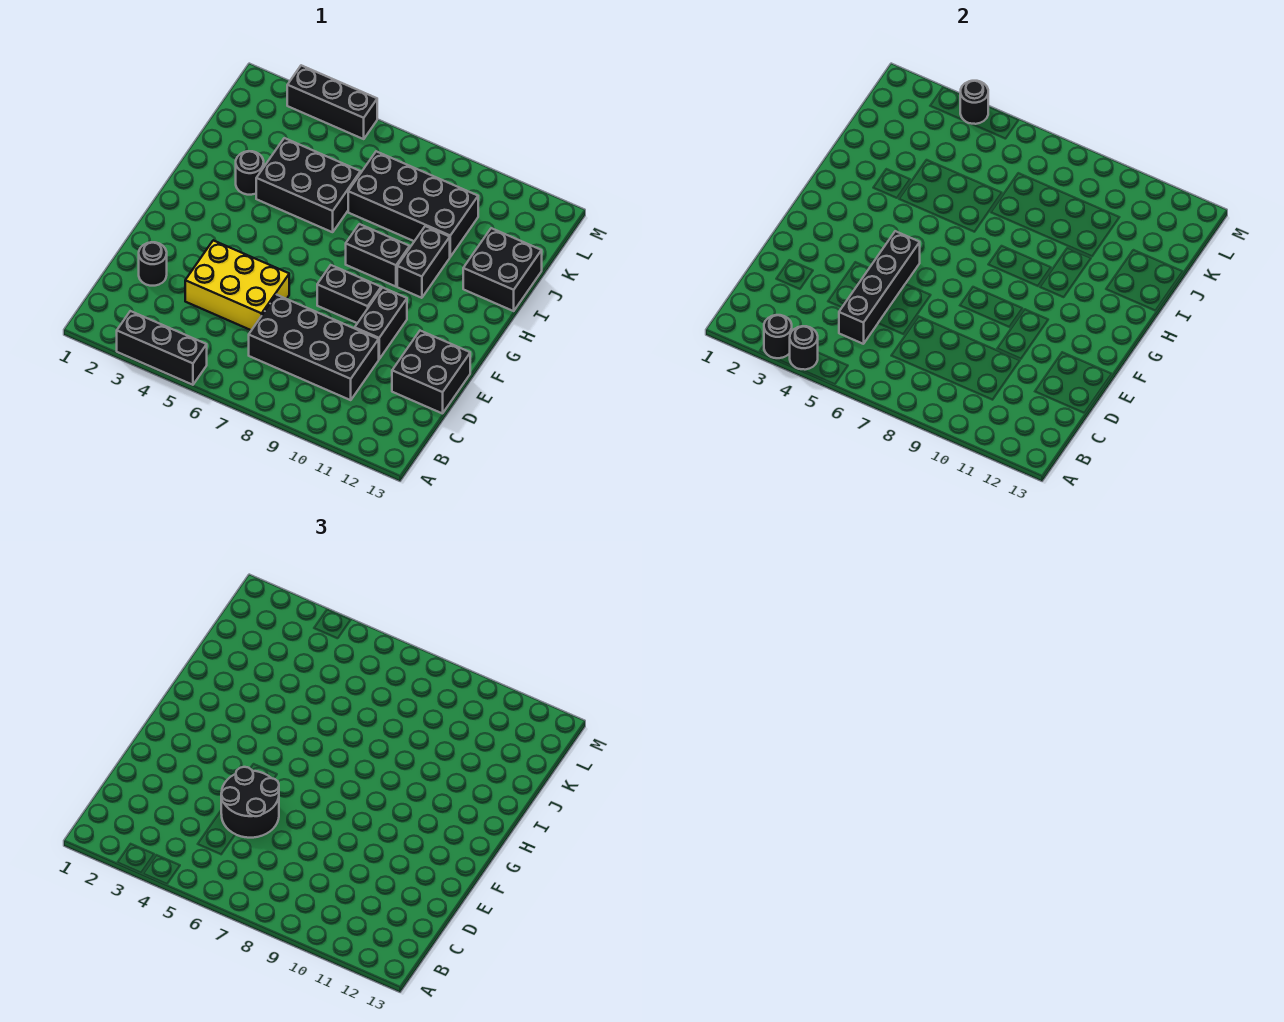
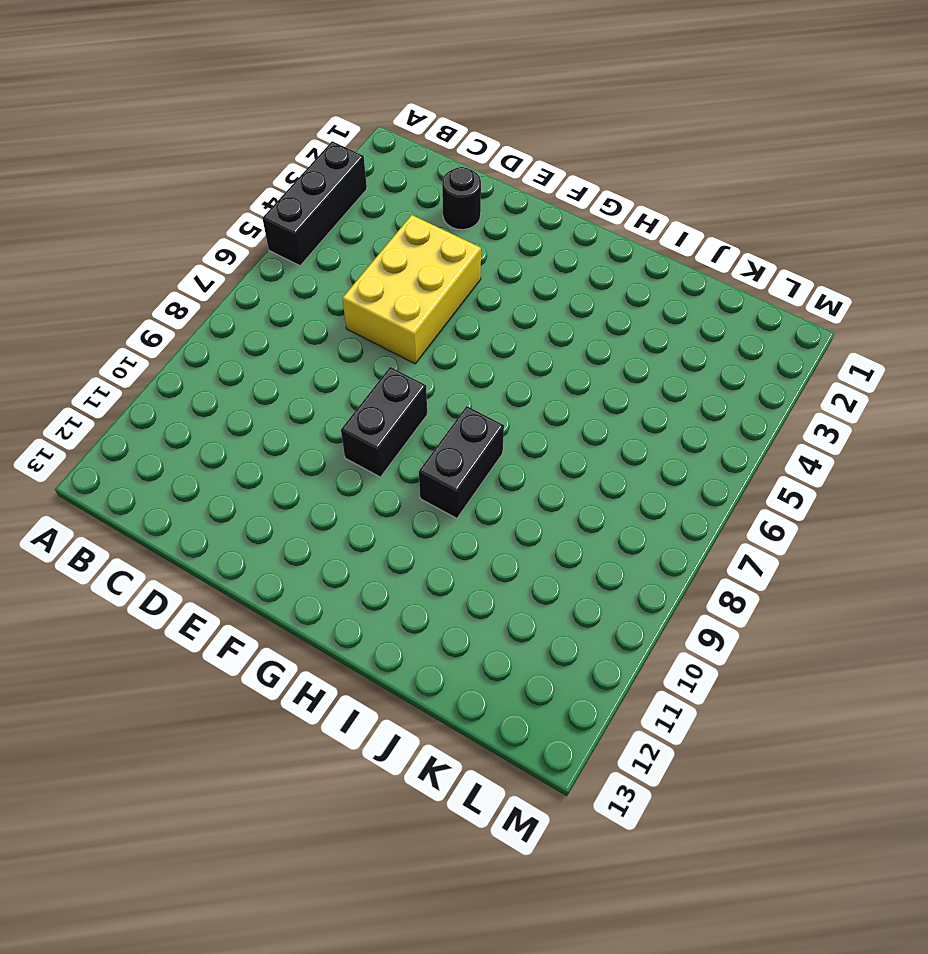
none -> black brick C7:D10 level 1
none -> black brick D12:E13 level 1
none -> black brick E10:F10 level 1

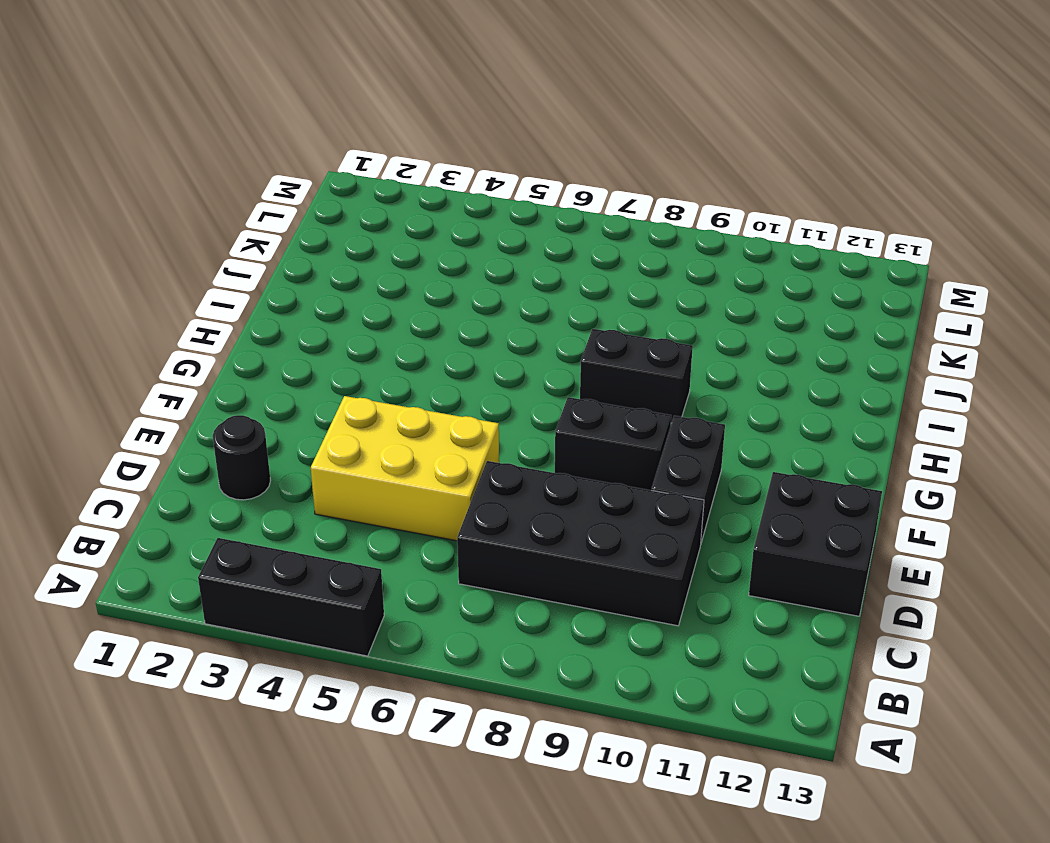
none -> black brick H10:I10 level 1
none -> black round brick I3 level 1
none -> black brick I4:J6 level 1

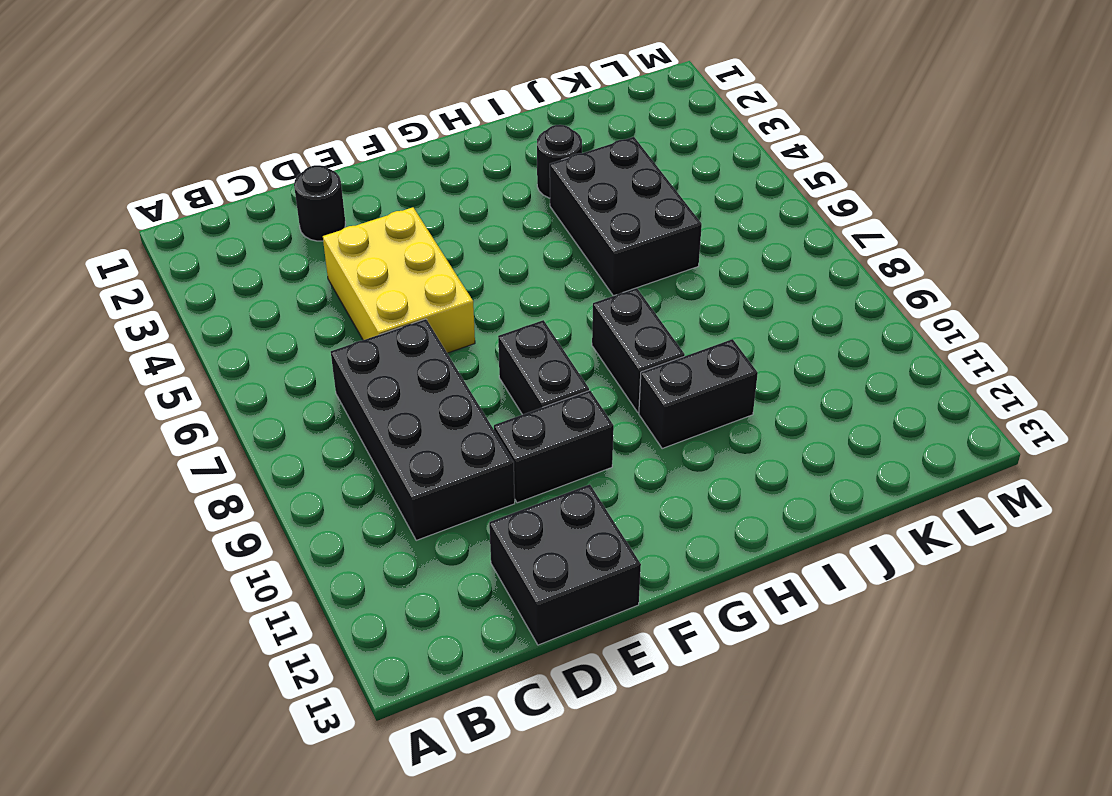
none -> black brick A3:A5 level 1
none -> black brick I12:J13 level 1
none -> black brick J7:K10 level 1

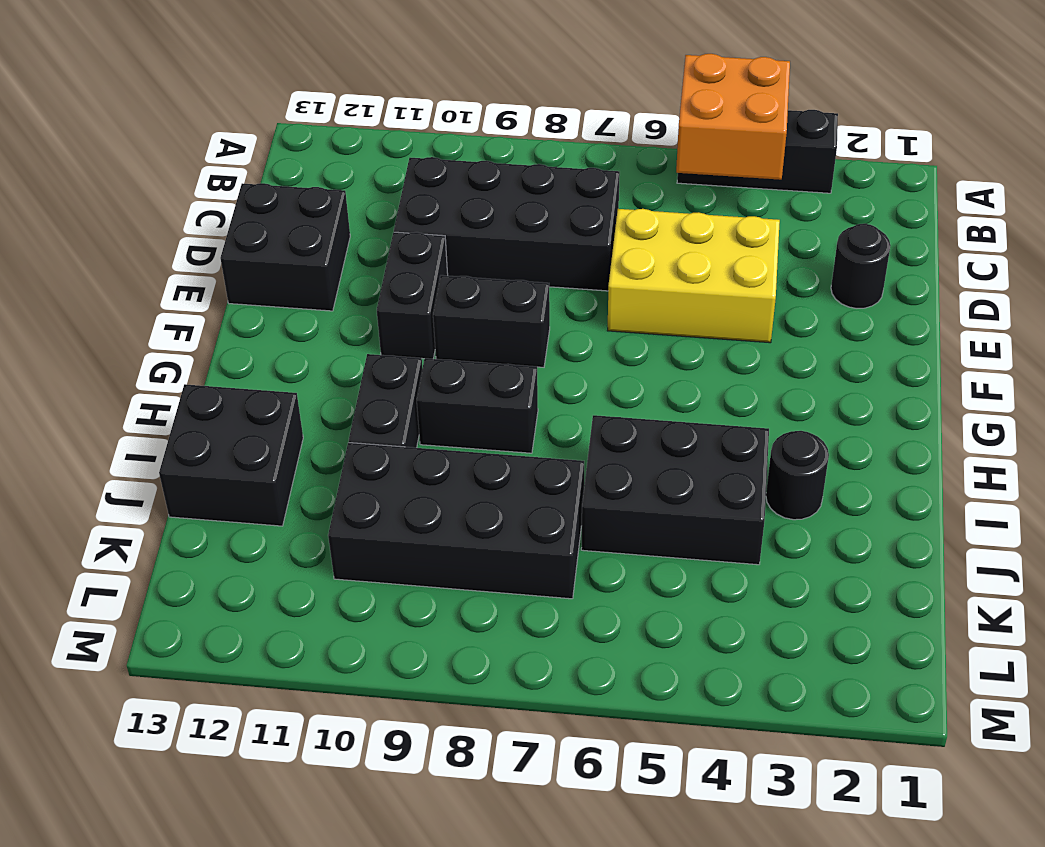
orange brick A4:B5 level 2 -> black round brick A4 level 2
none -> black brick M3:M5 level 1
none -> black round brick A3 level 2
none -> black brick C5:F5 level 2

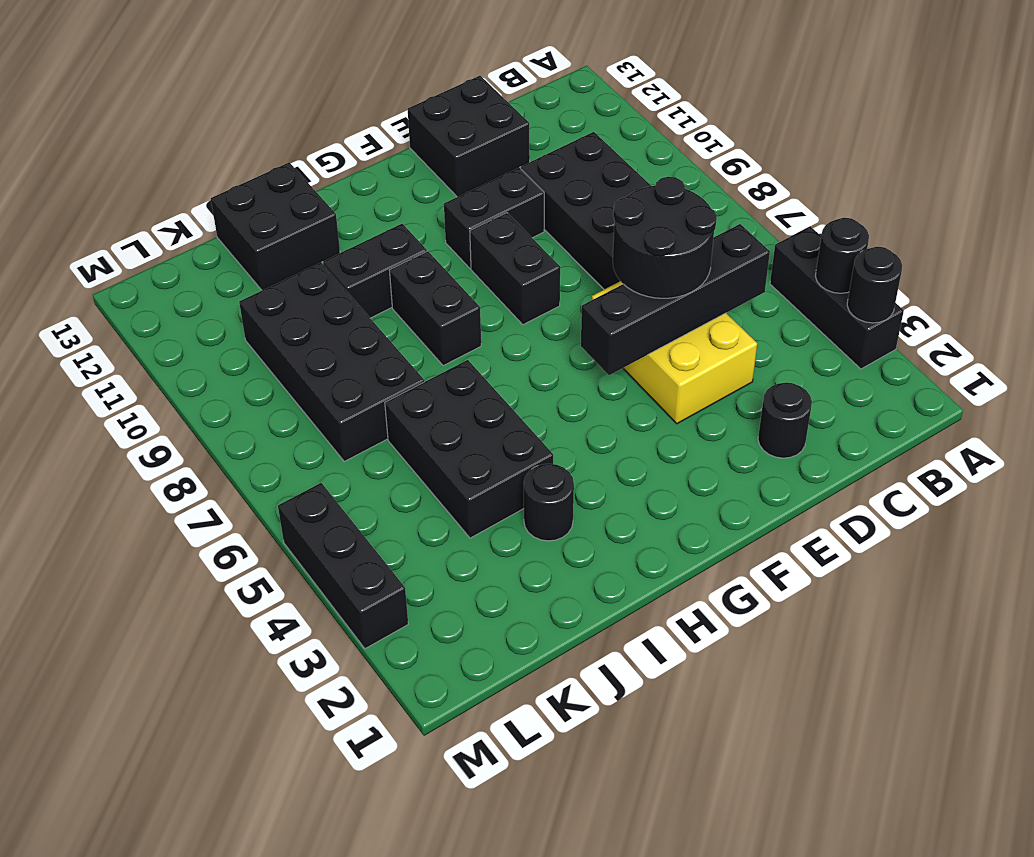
none -> black round brick M4 level 2

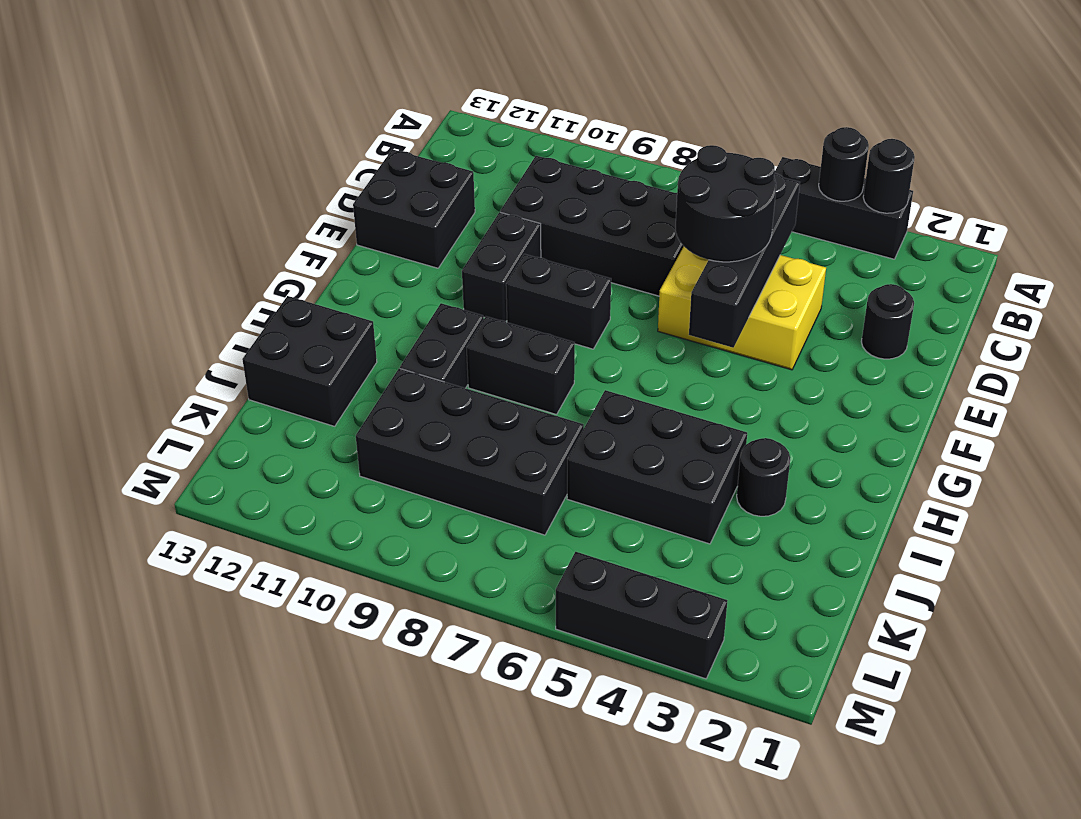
none -> black round brick M4 level 2

